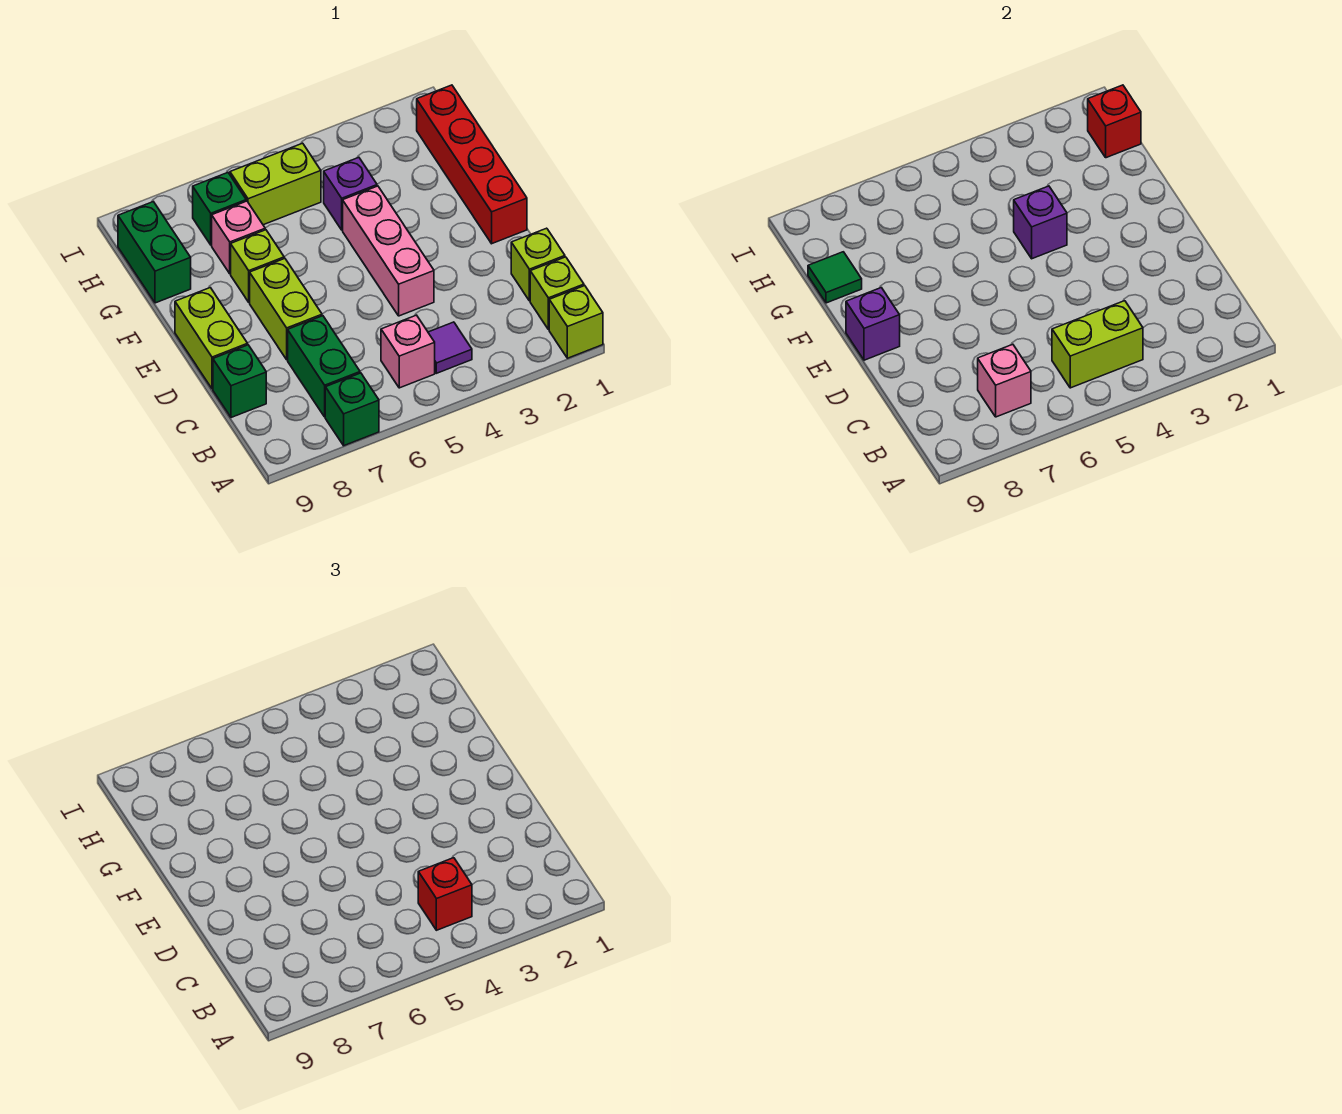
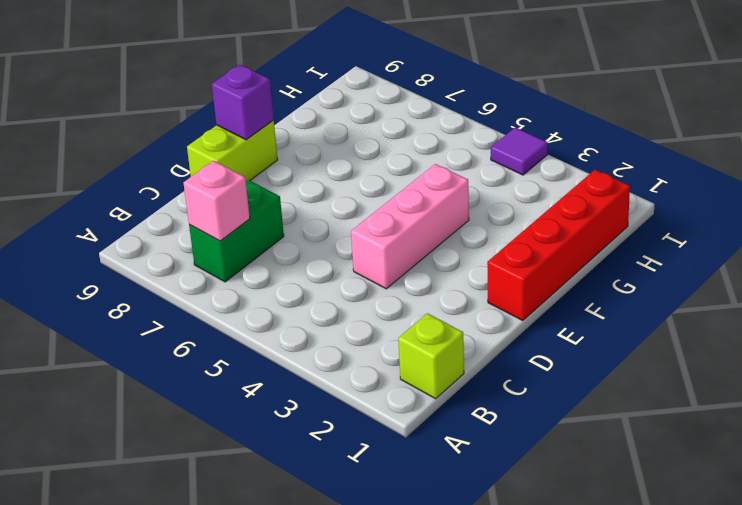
purple tile I4 level 1 -> purple tile B4 level 1
none -> lime brick A1 level 1
none -> green brick A7 level 1
none -> pink brick B5 level 1

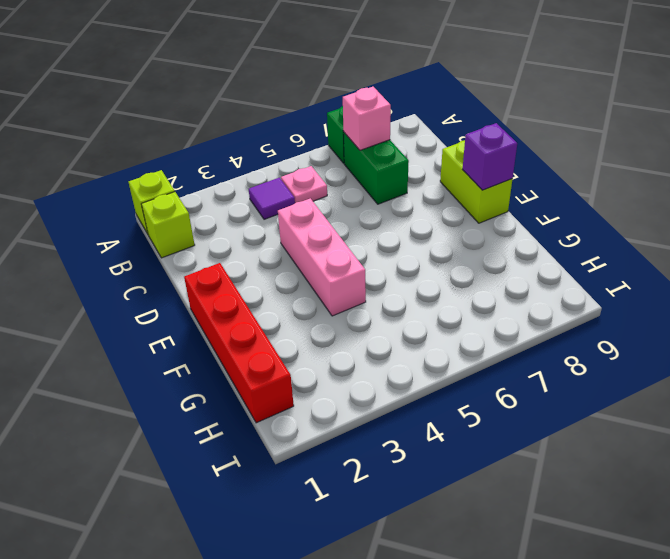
pink plate B5 level 1 -> pink brick B5 level 1
none -> lime brick C1 level 1
none -> green brick C9 level 1
none -> lime brick D7:E7 level 1

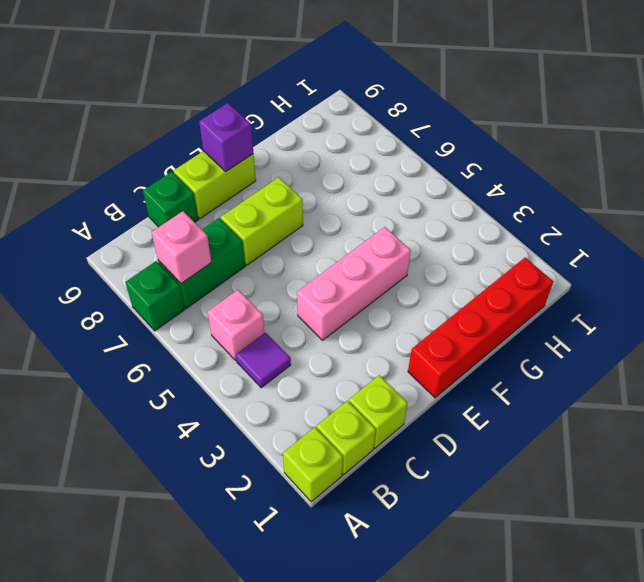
none -> lime brick F7 level 1
none -> purple brick G4 level 1
none -> pink brick G7 level 1

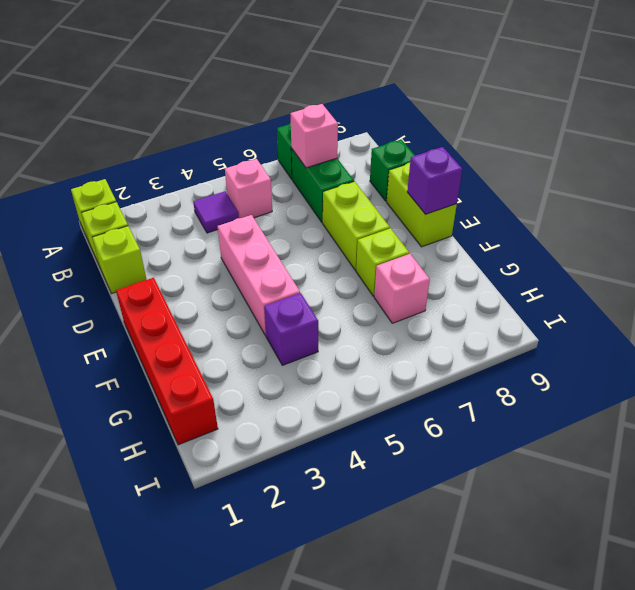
none -> green brick G9:H9 level 1
none -> lime brick H5:H6 level 1
none -> green brick H7 level 1

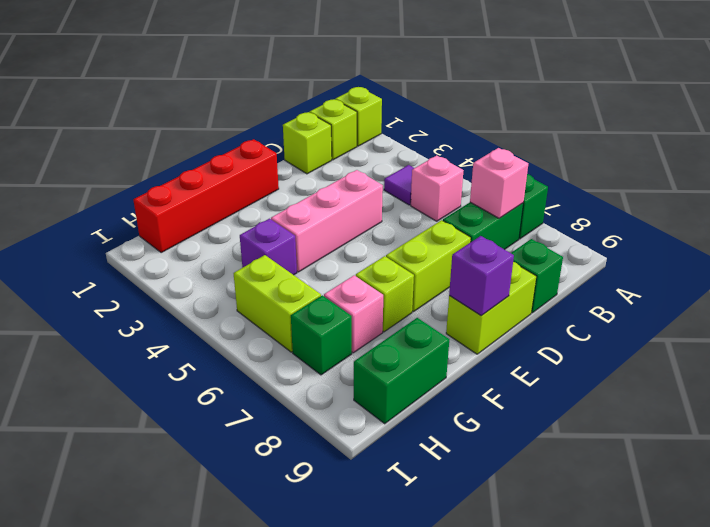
none -> lime brick B4:B5 level 2
none -> purple brick F4 level 2
none -> green tile G9 level 2

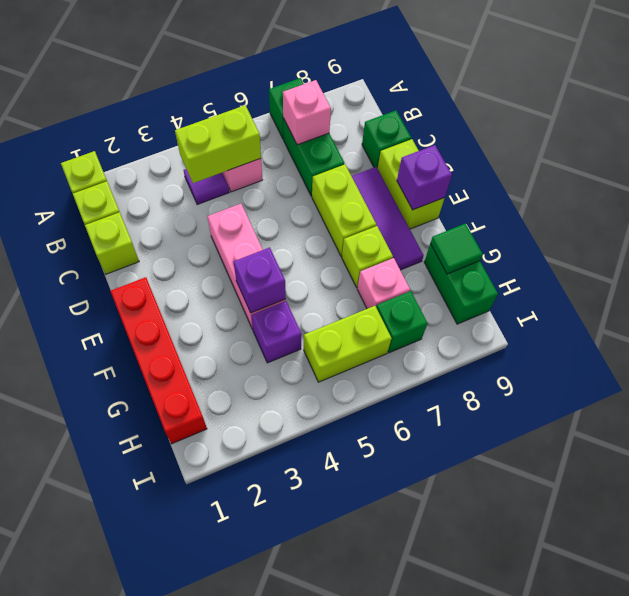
purple tile D8:F8 level 1 -> none
none -> red brick H1 level 2
none -> red brick B4 level 3

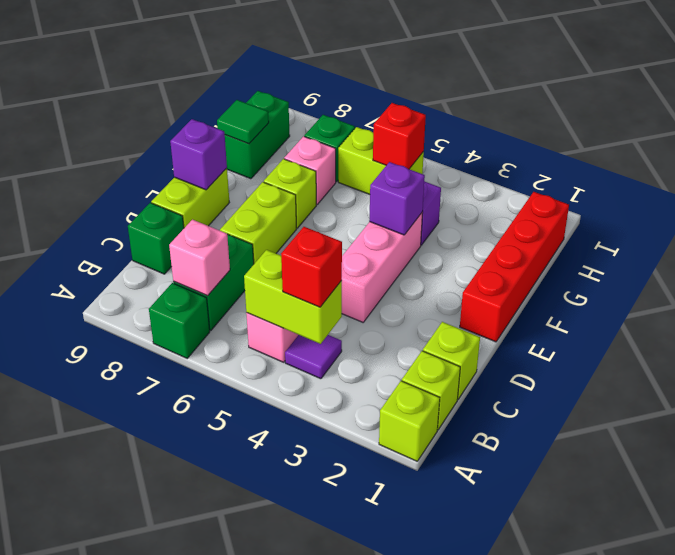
red brick H5 level 2 -> red brick H1 level 2

